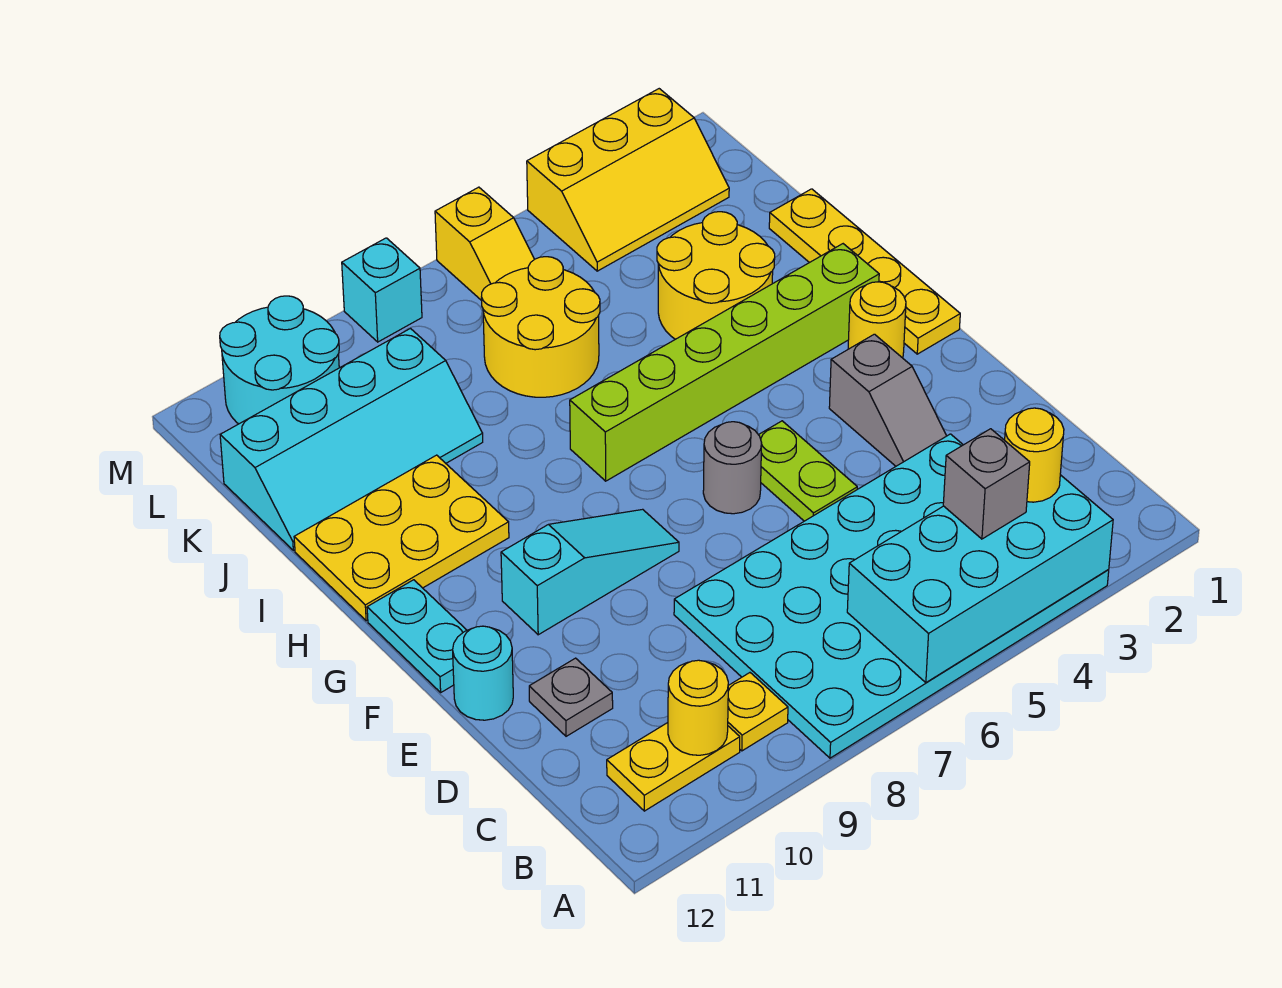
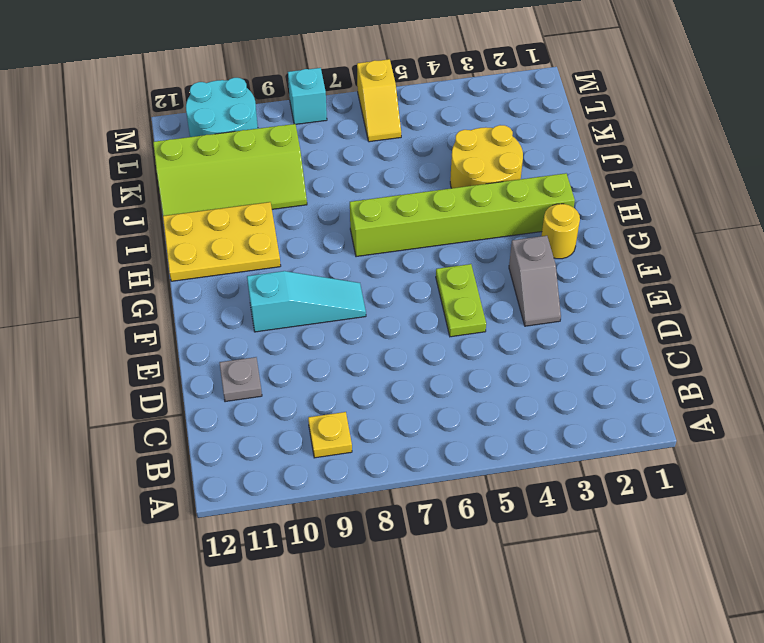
lime slope J9:K12 level 1 top K -> cyan slope J9:K12 level 1 top K
none -> cyan plate A3:D8 level 1
none -> yellow plate B10:B11 level 1
none -> cyan round brick E12 level 1

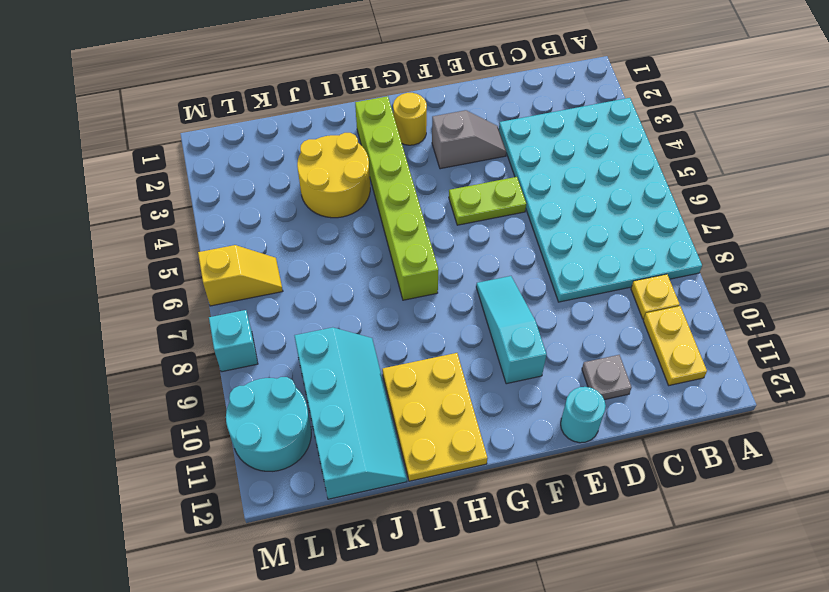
none -> grey round brick F6 level 1
none -> cyan plate F12:G12 level 1
none -> yellow plate G1:J1 level 1

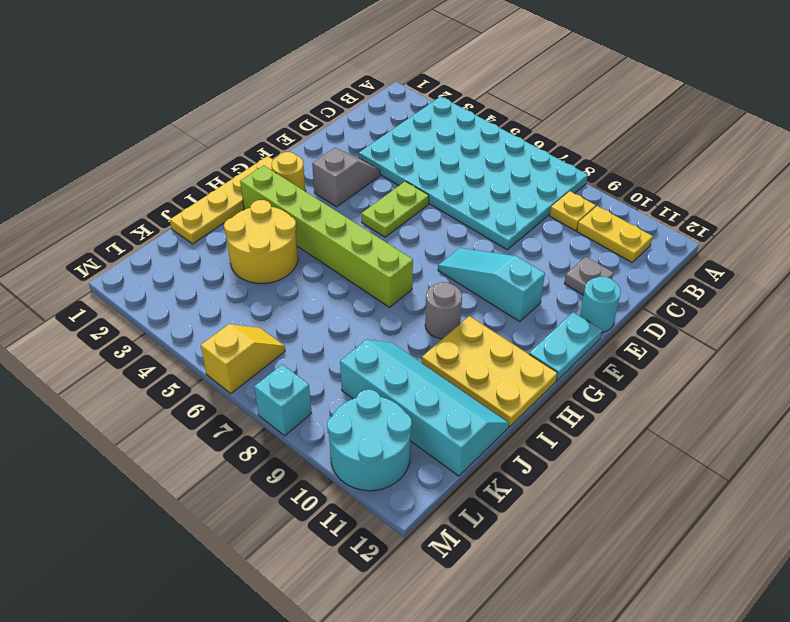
grey round brick H9 level 1 -> grey round brick F6 level 1
none -> yellow round brick J6:K7 level 1
none -> yellow slope L2:M4 level 1 top M
none -> cyan brick A3:B6 level 2

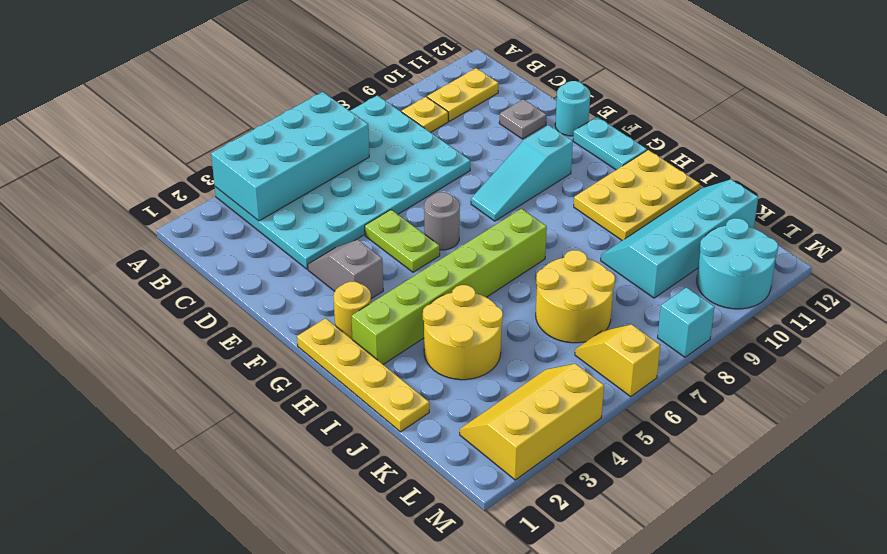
none -> yellow round brick B10 level 2
none -> yellow round brick B3 level 3
none -> grey brick B4 level 3

